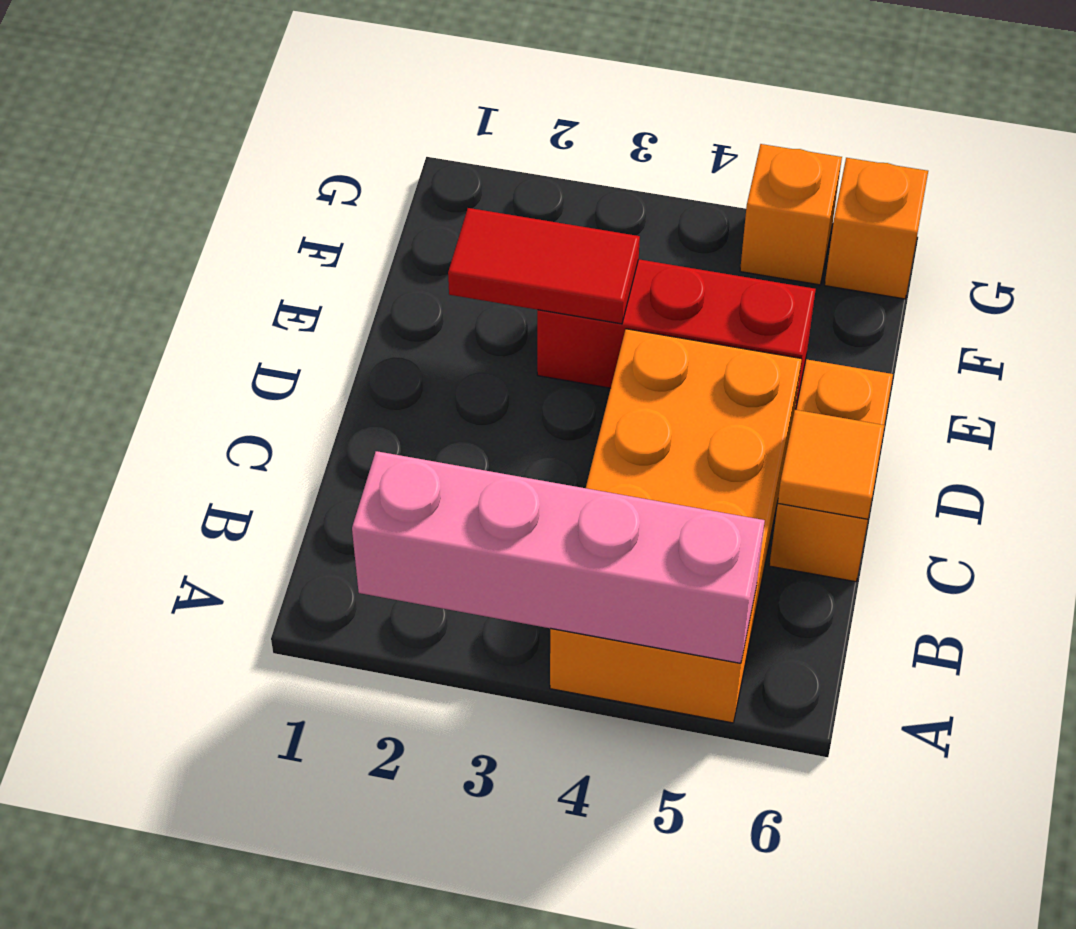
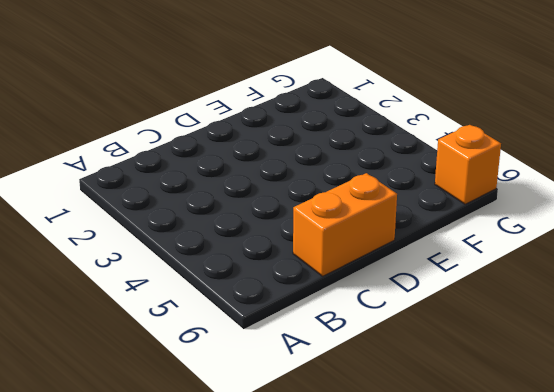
none -> orange brick A4:D5 level 1
none -> red brick E3:E5 level 1

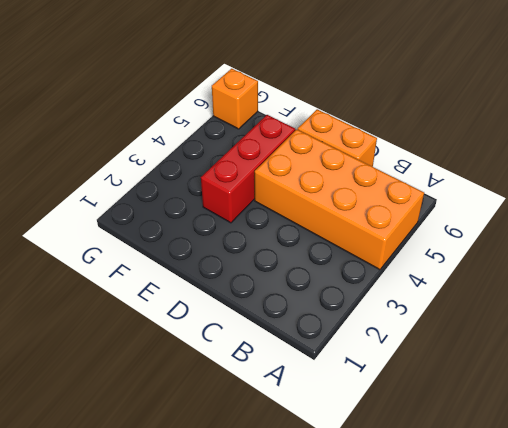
none -> orange brick G5 level 1
none -> pink brick A2:A5 level 2

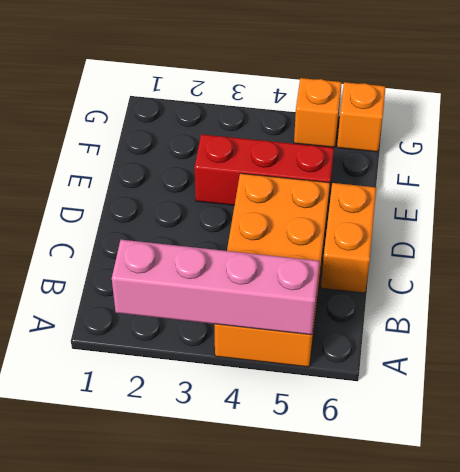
none -> orange tile C6 level 2
none -> red tile E2:E3 level 2

